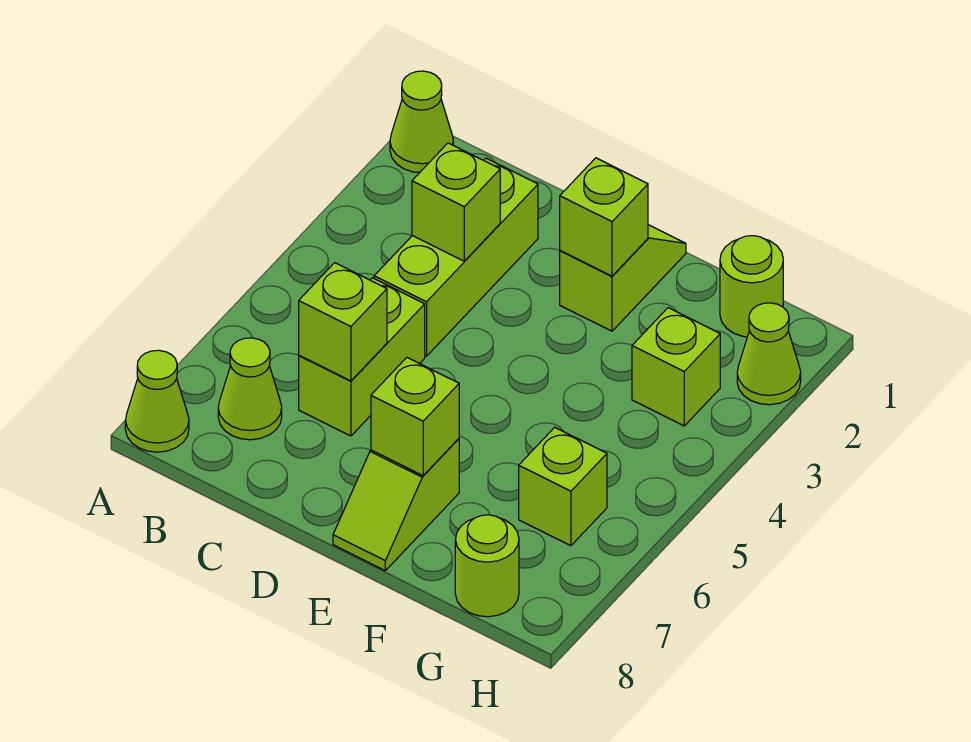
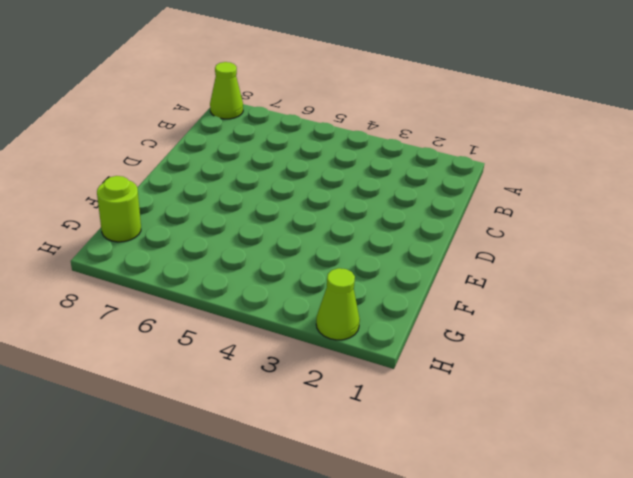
none -> lime cone A1 level 1
none -> lime cone B7 level 1
none -> lime brick C2:C4 level 1

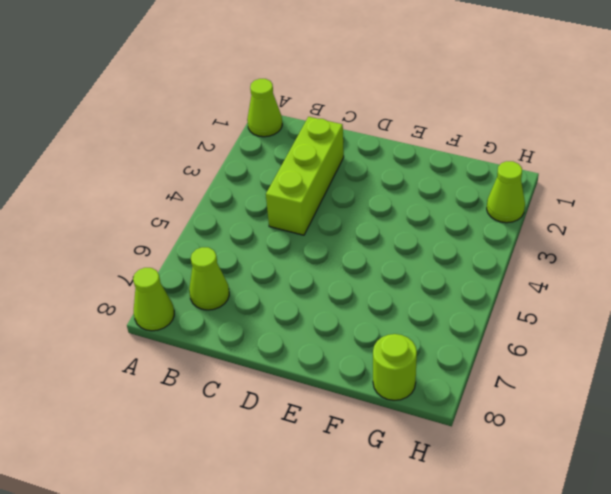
none -> lime brick C5:C6 level 1
none -> lime slope E1:E2 level 1 top 2
none -> lime slope E7:E8 level 1 top 7

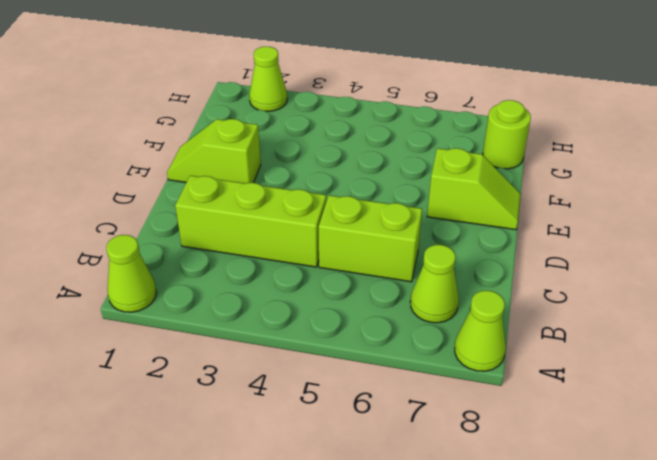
none -> lime round brick G1 level 1
none -> lime brick G3 level 1
none -> lime brick G6 level 1

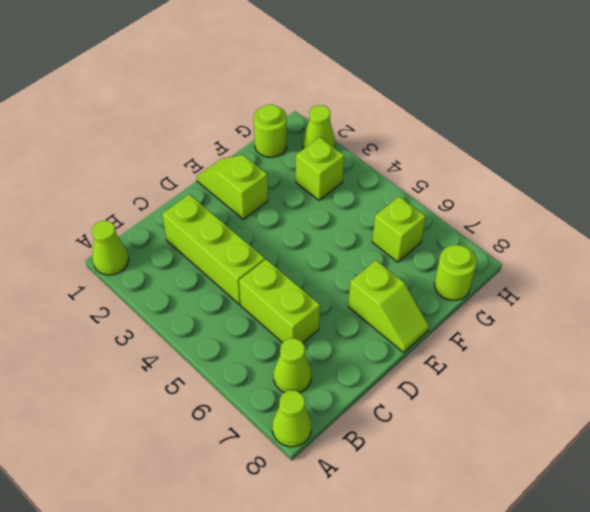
none -> lime brick C3 level 2
none -> lime brick C6 level 2
none -> lime brick E2 level 2

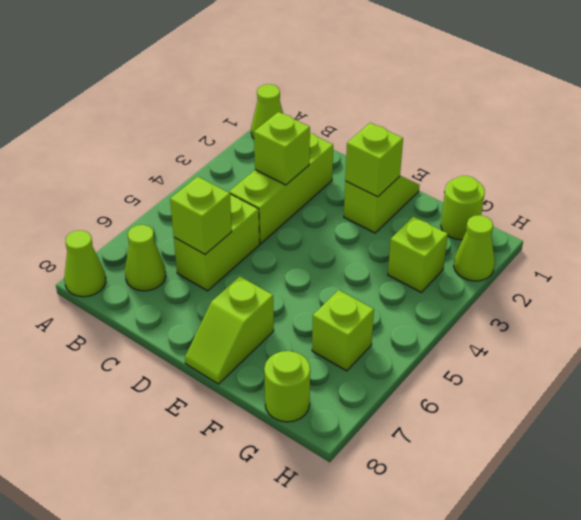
none -> lime brick E7 level 2

